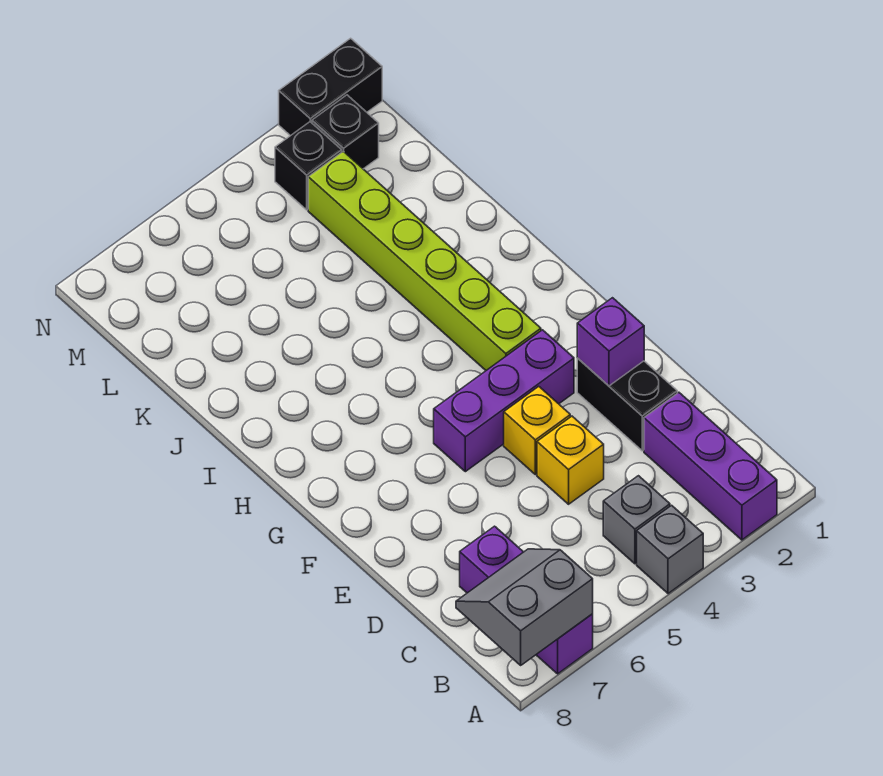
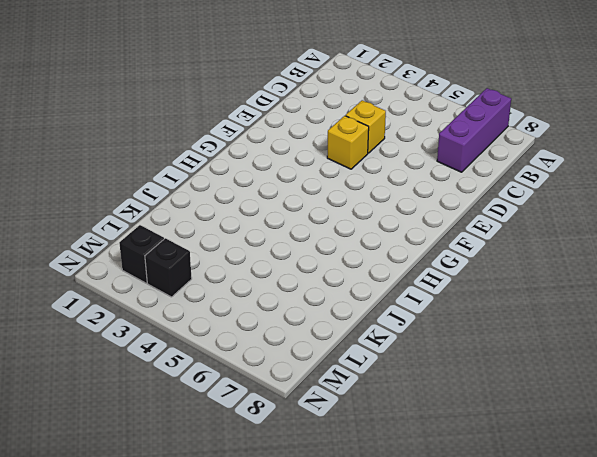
none -> purple brick A2:C2 level 1
none -> grey brick A4 level 1
none -> grey brick B4 level 1

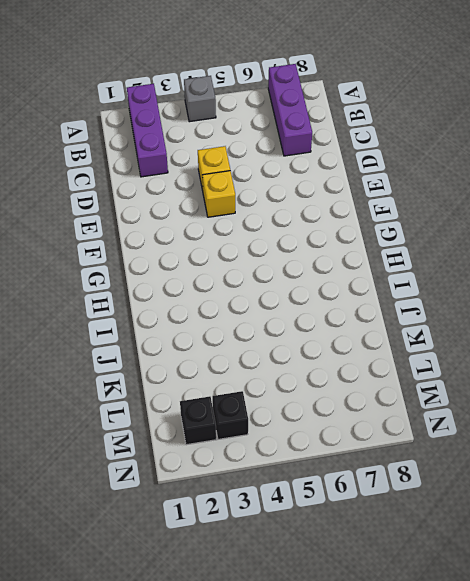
none -> grey brick B4 level 1
none -> black brick D2:E2 level 1
none -> purple brick F3:F5 level 1

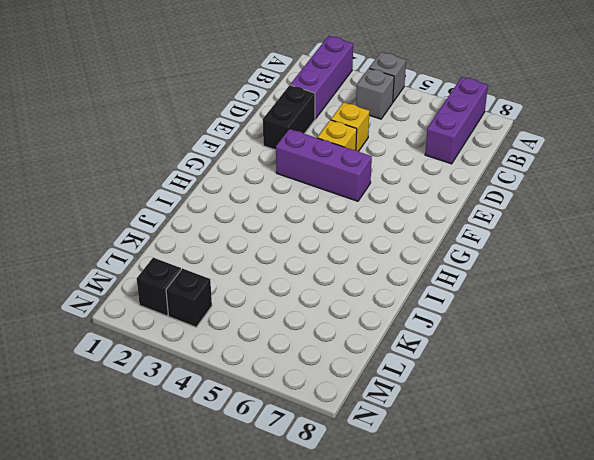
none -> lime brick G3:L3 level 1
none -> black brick N1:N2 level 1
none -> grey slope A7:B8 level 2 top A

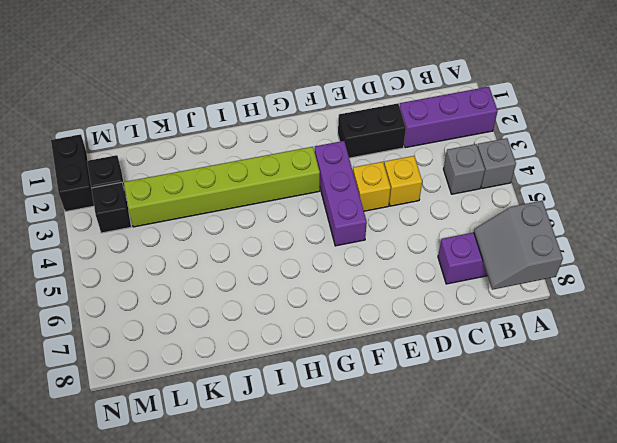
none -> purple brick E2 level 2

